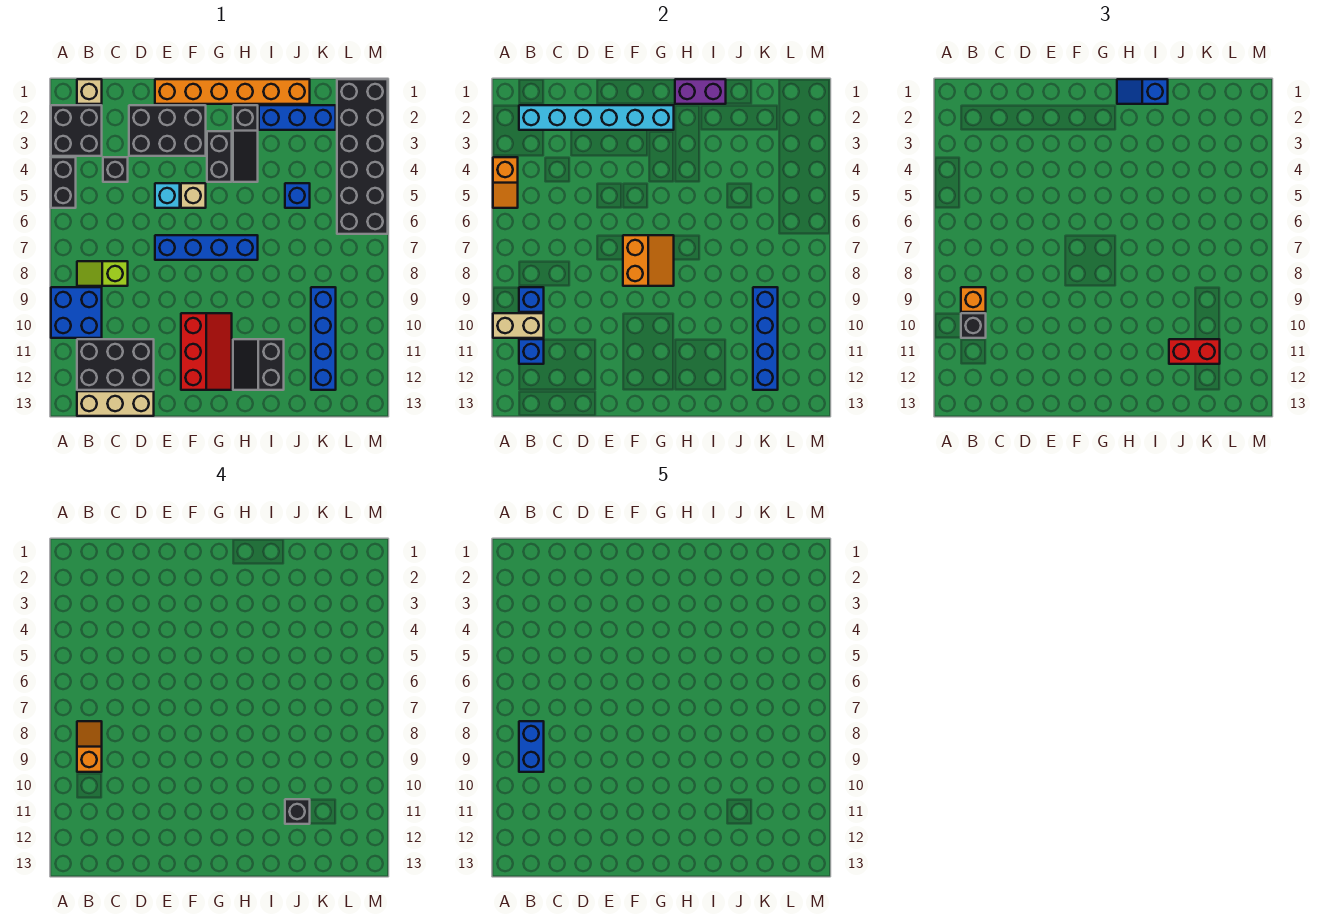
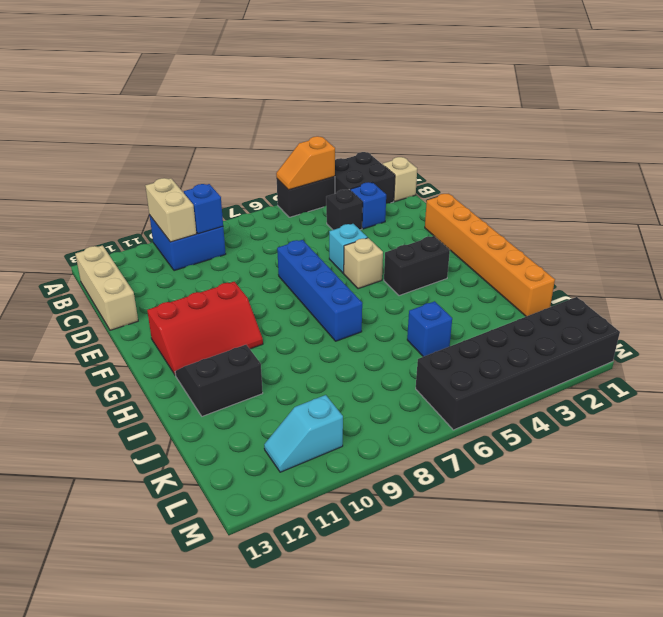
blue brick C3 level 1 -> blue brick B11 level 2
cyan slope L10:L11 level 1 top 10 -> none
none -> lime slope B8:C8 level 1 top C
none -> black brick B11:D12 level 1
none -> black brick D2:F3 level 1
none -> black slope H2:H4 level 1 top 2

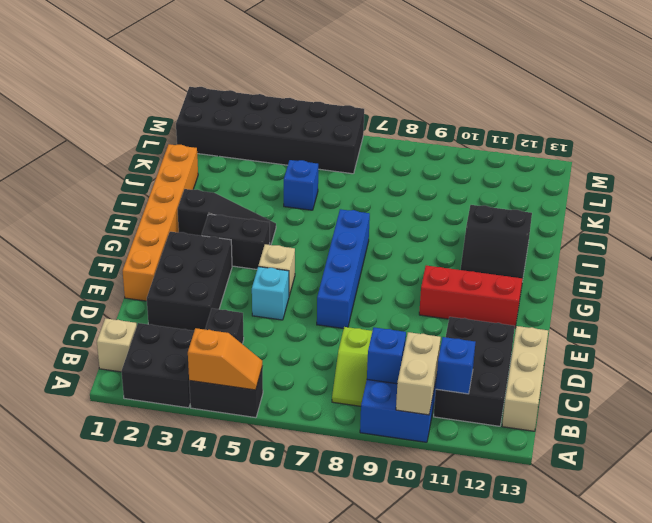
none -> blue brick I2:K2 level 1
none -> blue brick K9:K12 level 1
none -> cyan brick B2:G2 level 2
none -> orange slope F7:G8 level 2 top F

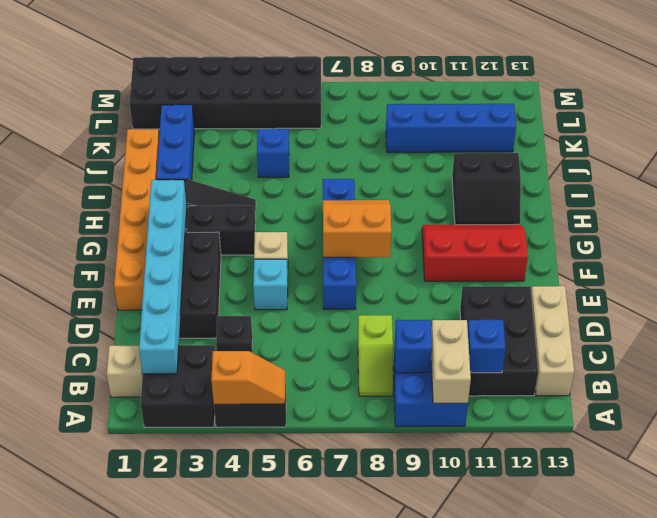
none -> purple brick H1:I1 level 2
none -> blue brick K9:K12 level 2
none -> orange brick B9 level 3
none -> black brick B10 level 3

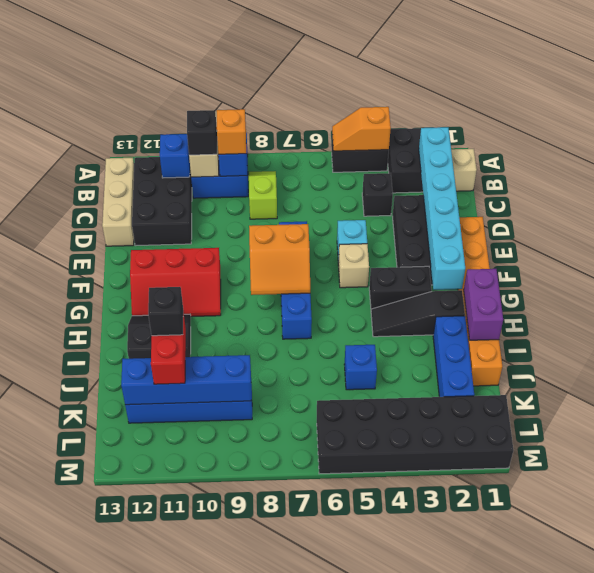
none -> blue slope H1:I1 level 3 top I
none -> orange slope B8:B9 level 4 top 9
none -> blue brick B8:B9 level 5

